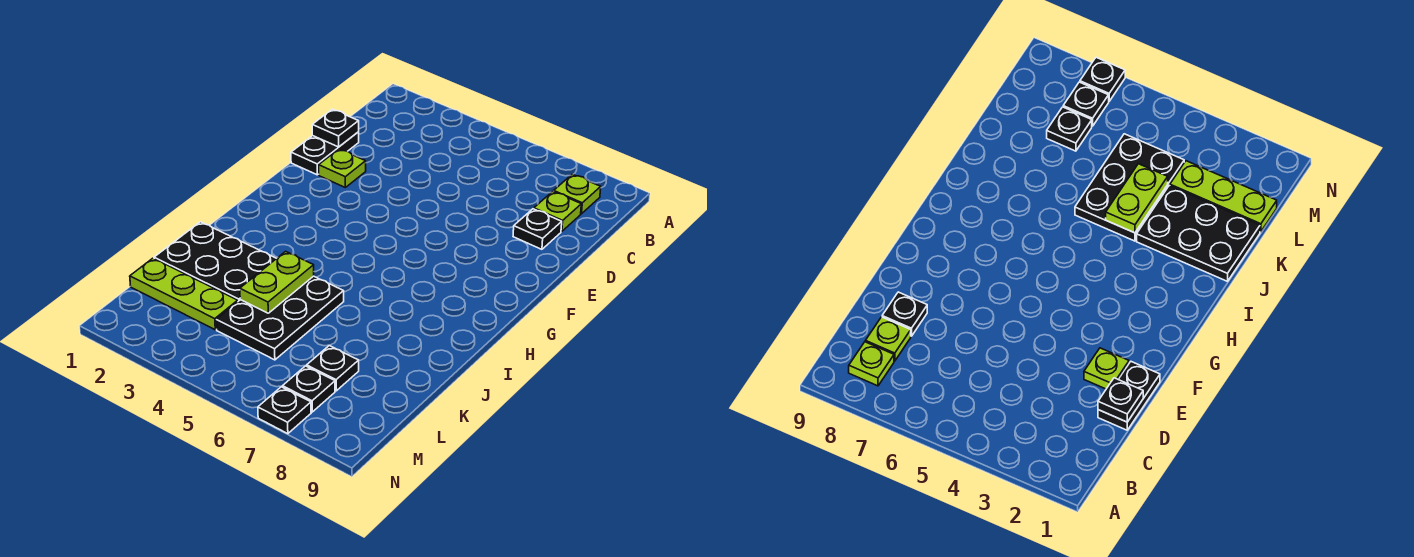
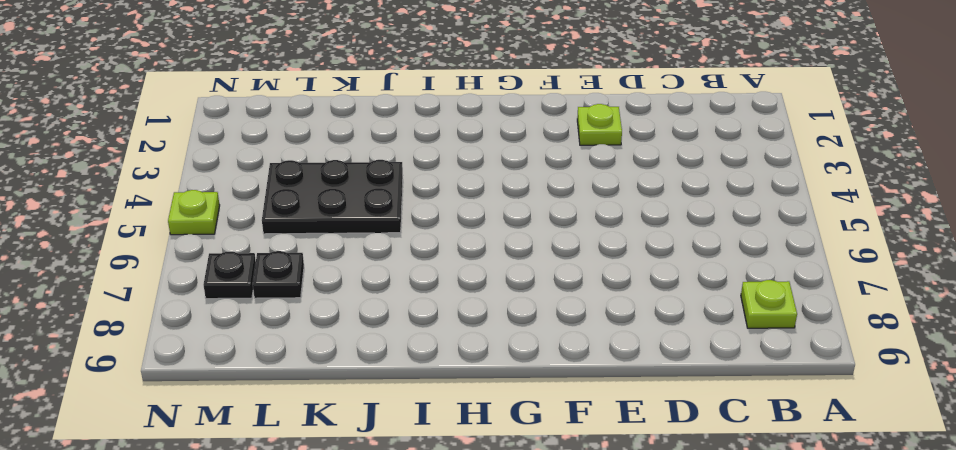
lime plate N5 level 1 -> lime plate C8 level 1
none -> black plate D1:E1 level 1
none -> black plate D8 level 1
none -> black plate J1:K3 level 1

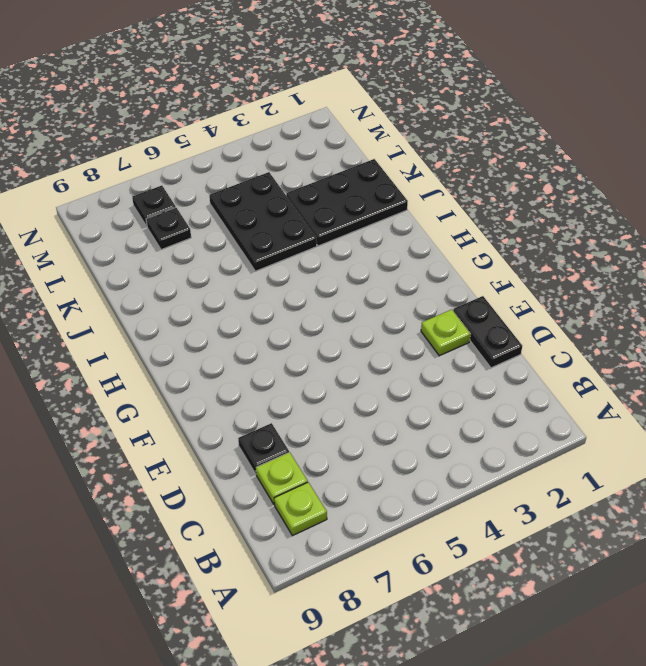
none -> lime plate L1:L3 level 1
none -> black plate N7 level 1
none -> black plate D1 level 2

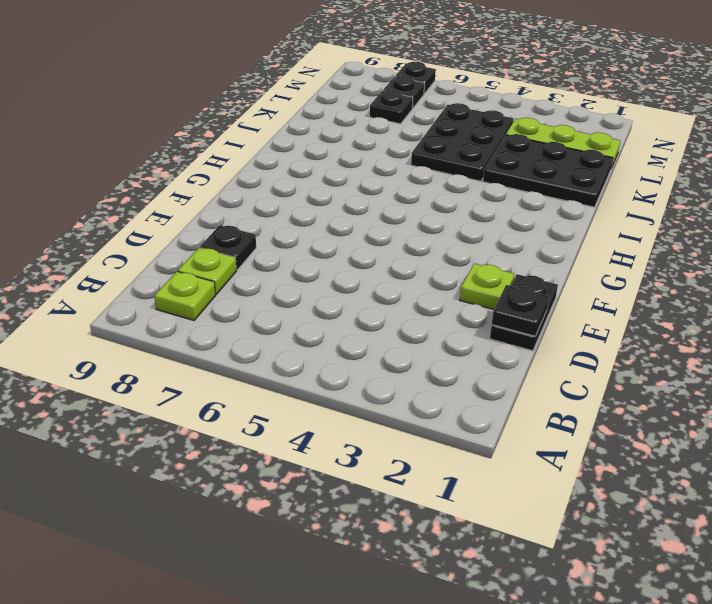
none -> lime plate J4:K4 level 2

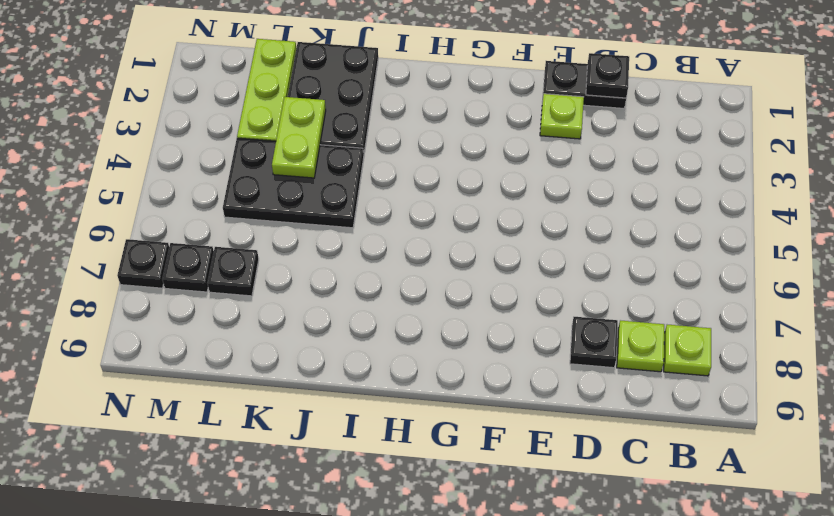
lime plate K3:K4 level 2 -> lime plate J4:K4 level 2

